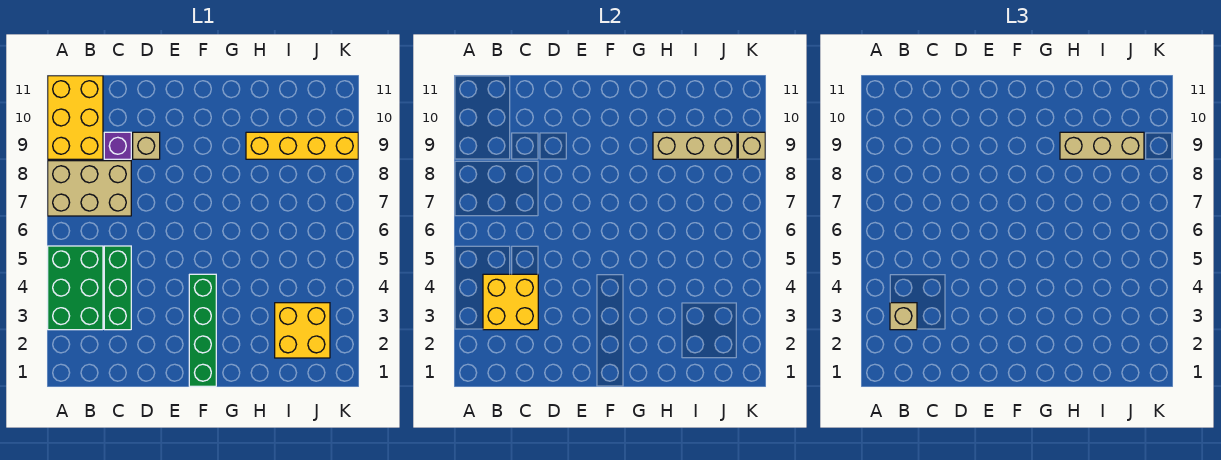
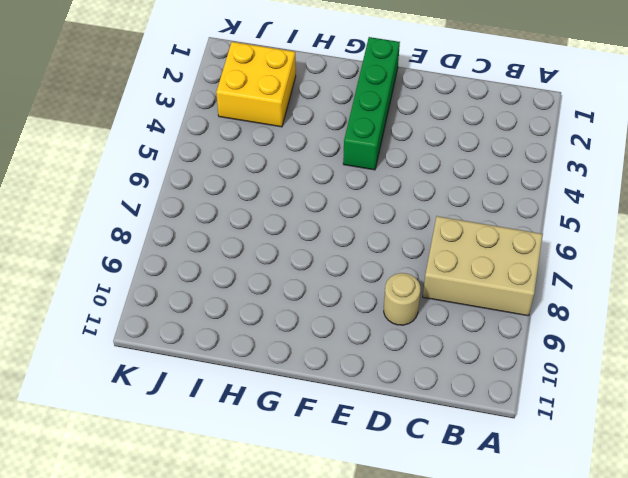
tan round brick D9 level 1 -> tan brick D9 level 1
none -> green brick A3:B5 level 1
none -> yellow brick A9:B11 level 1
none -> green brick C3:C5 level 1

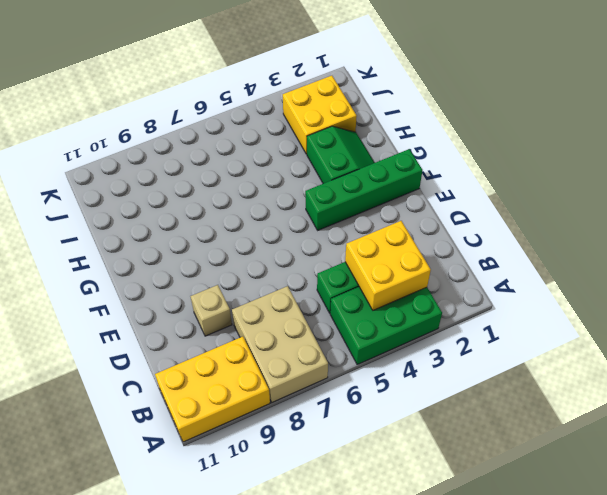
green slope G2:H3 level 1 top 3 -> none
none -> purple brick C9 level 1
none -> yellow brick H9:K9 level 1
none -> tan brick H9:J9 level 2

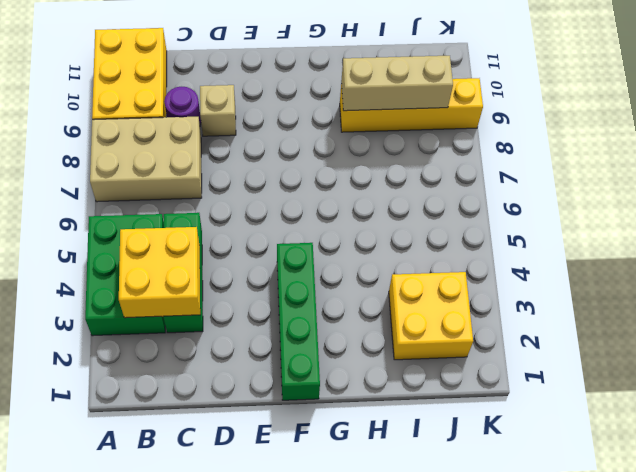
purple round brick C9 level 1 -> purple brick C9 level 1
none -> tan brick K9 level 2
none -> tan brick B3 level 3
none -> tan brick H9:J9 level 3

